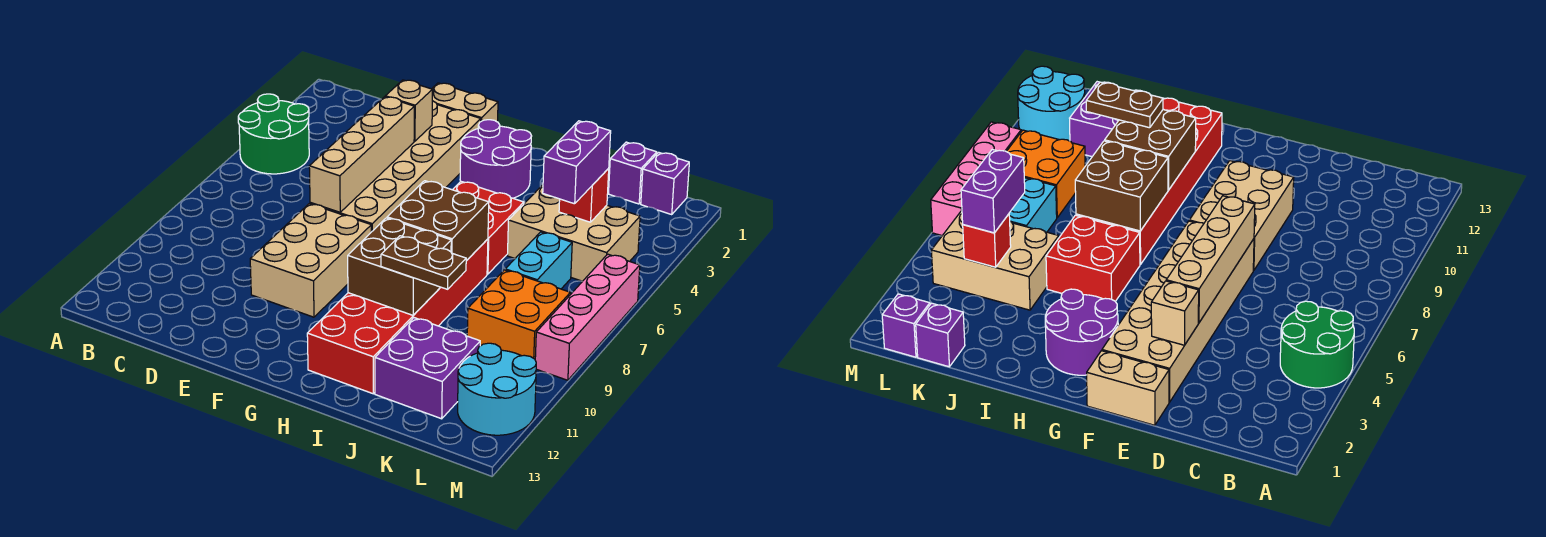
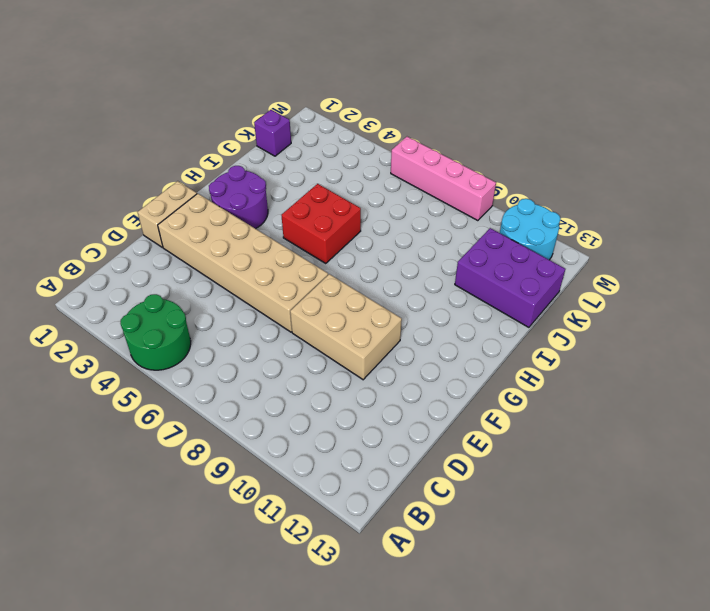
purple brick J11:K13 level 1 -> purple brick J11:K12 level 1
none -> red brick H7:I12 level 1
none -> tan brick J4:L5 level 1
none -> cyan brick K6:K7 level 1

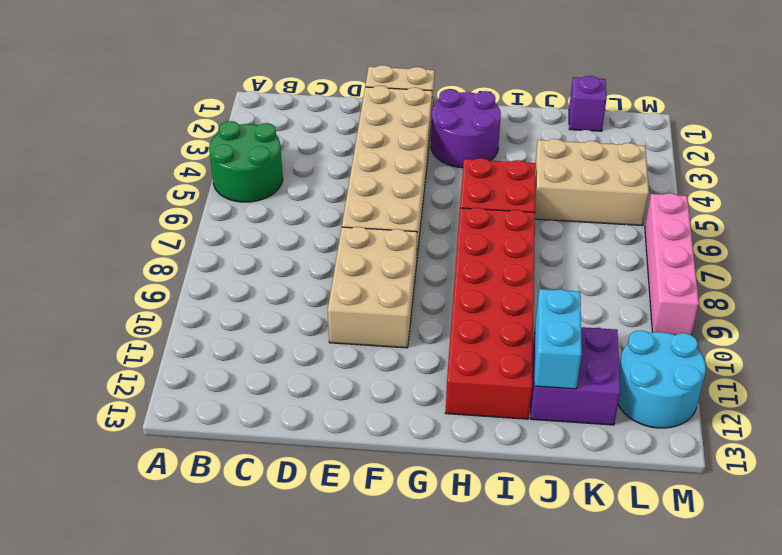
cyan brick J11:J12 level 2 -> cyan brick K6:K7 level 1
none -> orange brick K8:L9 level 1
none -> purple brick L1 level 1
none -> tan brick E3 level 2

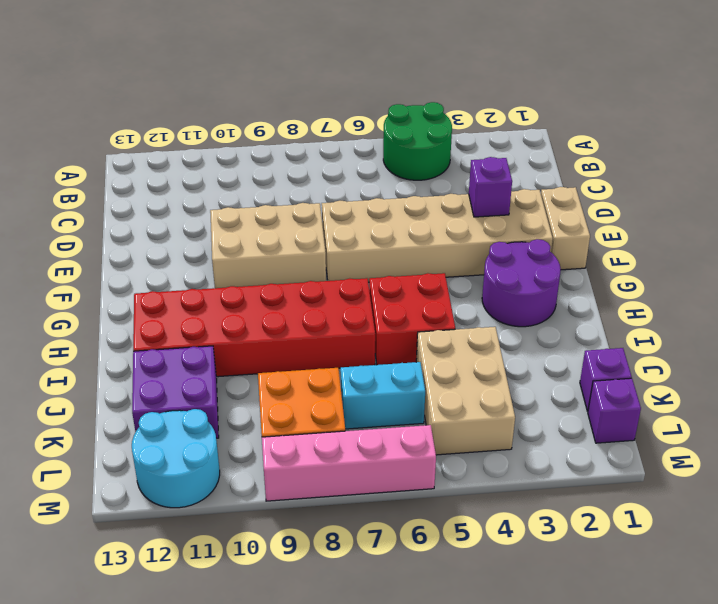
purple brick E3 level 2 -> tan brick E3 level 2
none -> tan brick E4:E7 level 2
none -> brown brick H7:I8 level 2
none -> brown brick H9:I10 level 2

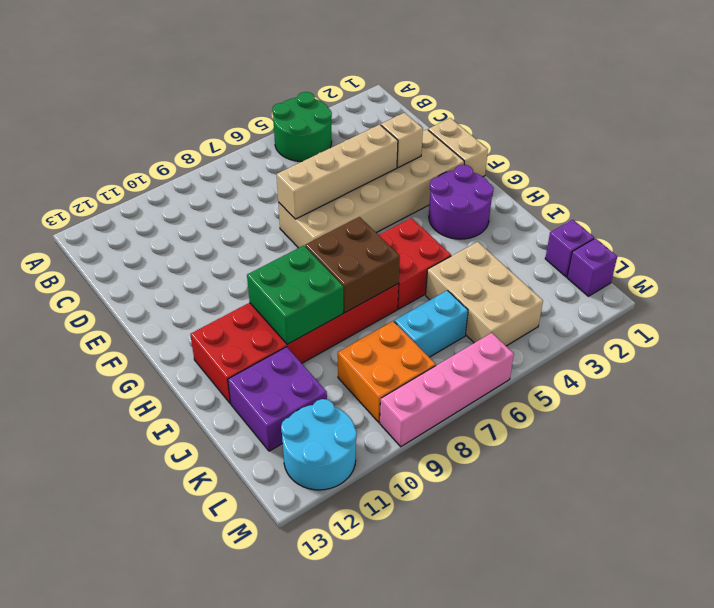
green brick H9:I10 level 2 -> brown brick H9:I10 level 2
none -> tan brick E8:F10 level 1
none -> red brick K4 level 2
none -> brown plate I10:J10 level 3

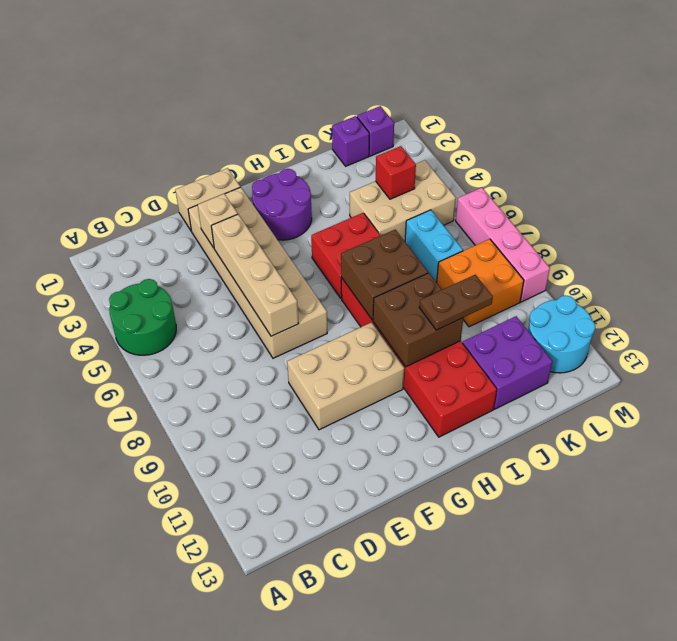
tan brick E9:G10 level 1 -> tan brick E8:F10 level 1
none -> purple brick K4:K5 level 3

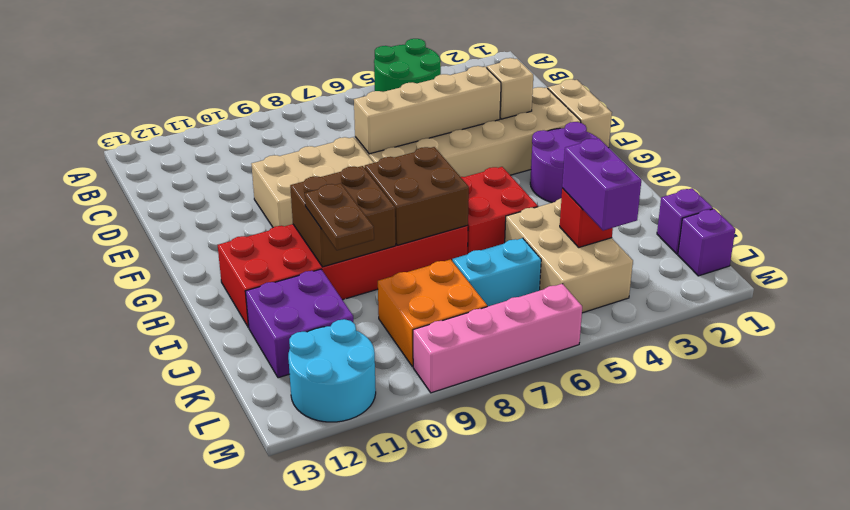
purple brick K4:L4 level 3 -> purple brick K4:K5 level 3

